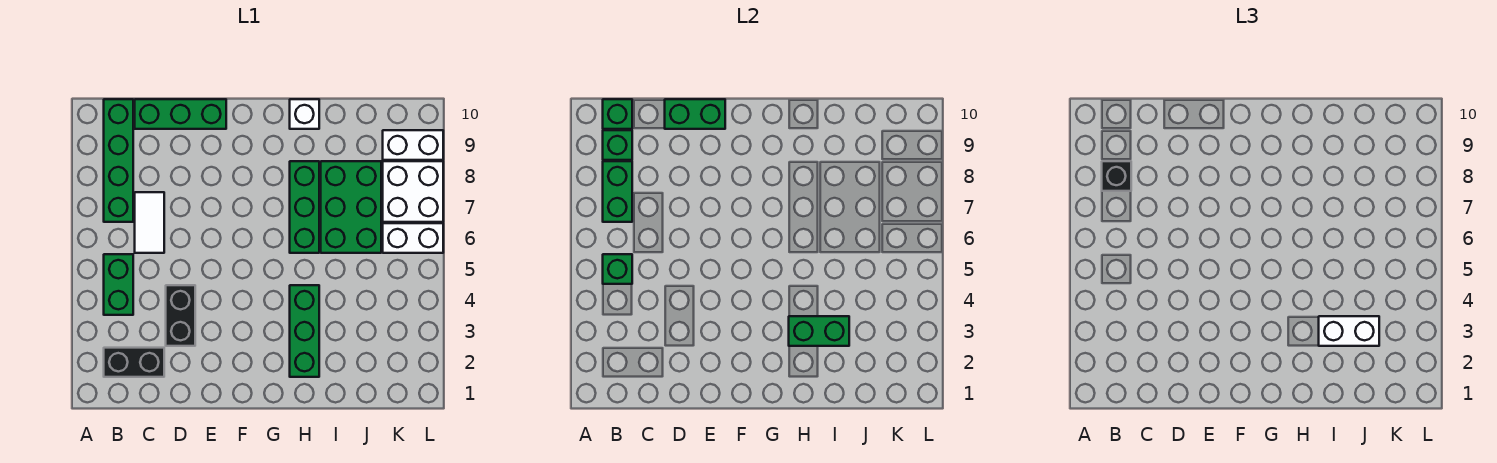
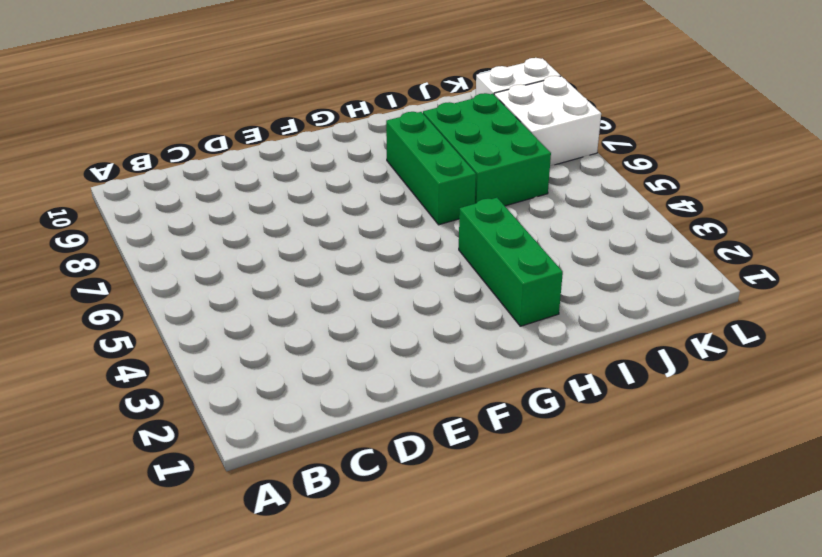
none -> black brick B2:C2 level 1
none -> green brick B4:B5 level 1
none -> green brick B7:B10 level 1

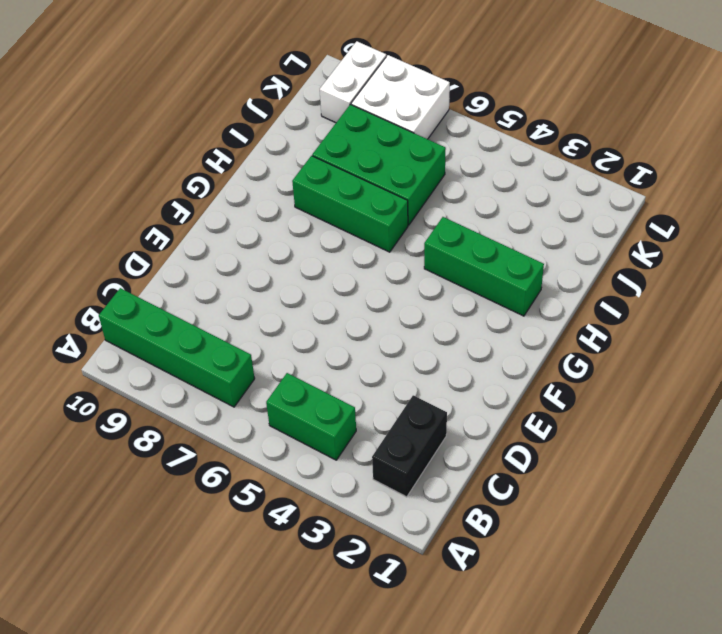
none -> white tile C6:C7 level 1
none -> green brick C10:E10 level 1
none -> black brick D3:D4 level 1

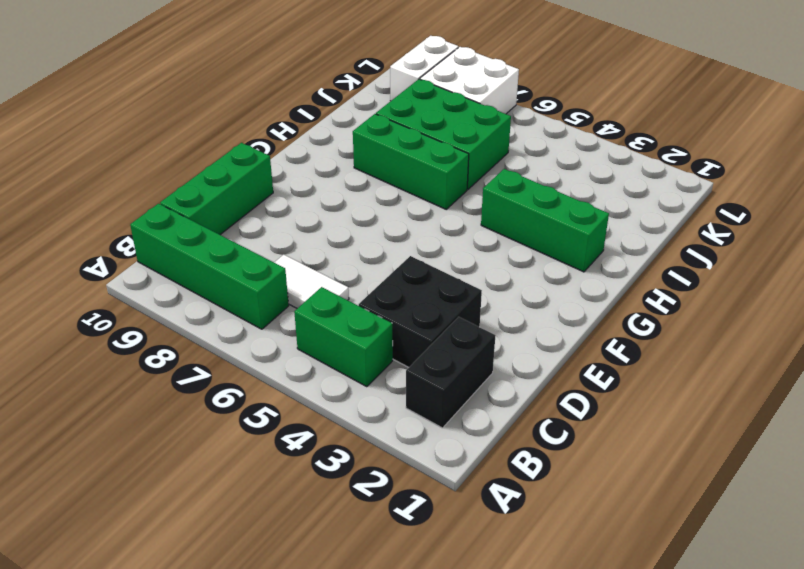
black brick C3:D4 level 1 -> black brick D3:D4 level 1
none -> white brick H10 level 1
none -> white brick K6:L6 level 1
none -> green brick B5 level 2

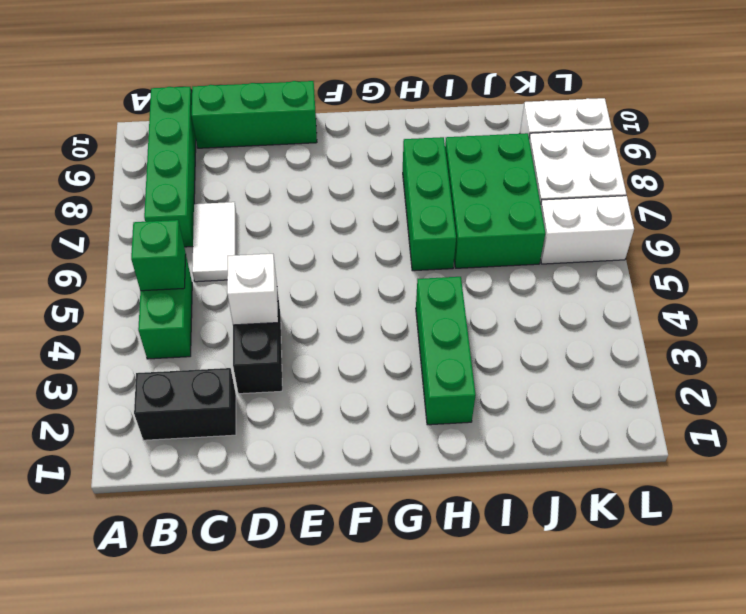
white brick D4 level 2 -> white brick H10 level 1
none -> green brick B7:B8 level 2
none -> green brick B9 level 2
none -> green brick B10 level 2

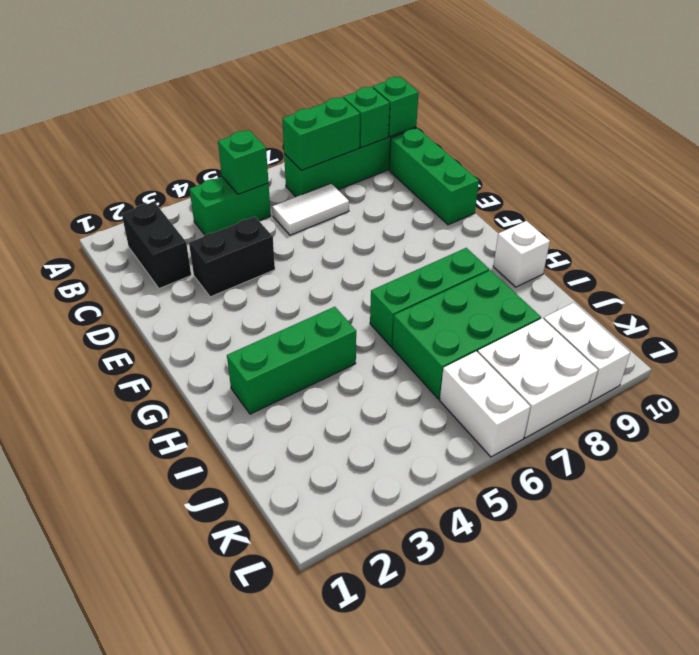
none -> green brick D10:E10 level 2
none -> green brick H3:I3 level 2
none -> black brick B8 level 3

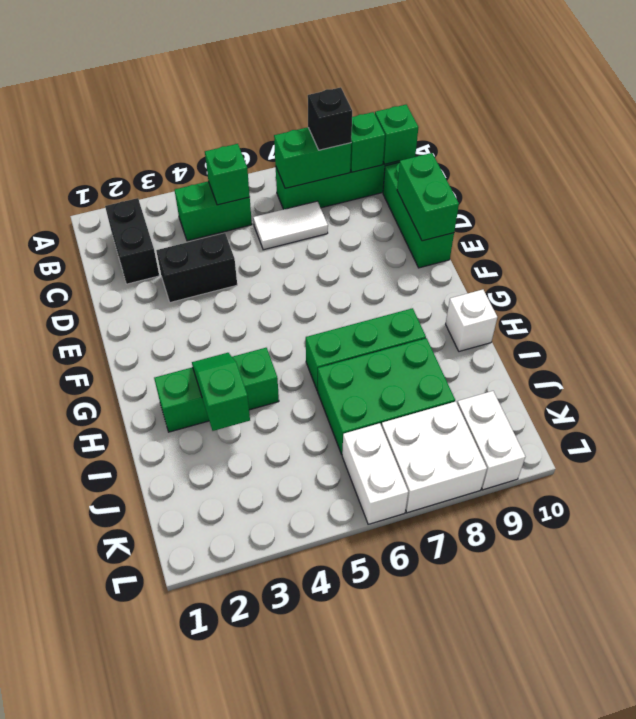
green slope H3:I3 level 2 top I -> green brick H3:I3 level 2
none -> white brick I3:J3 level 3

